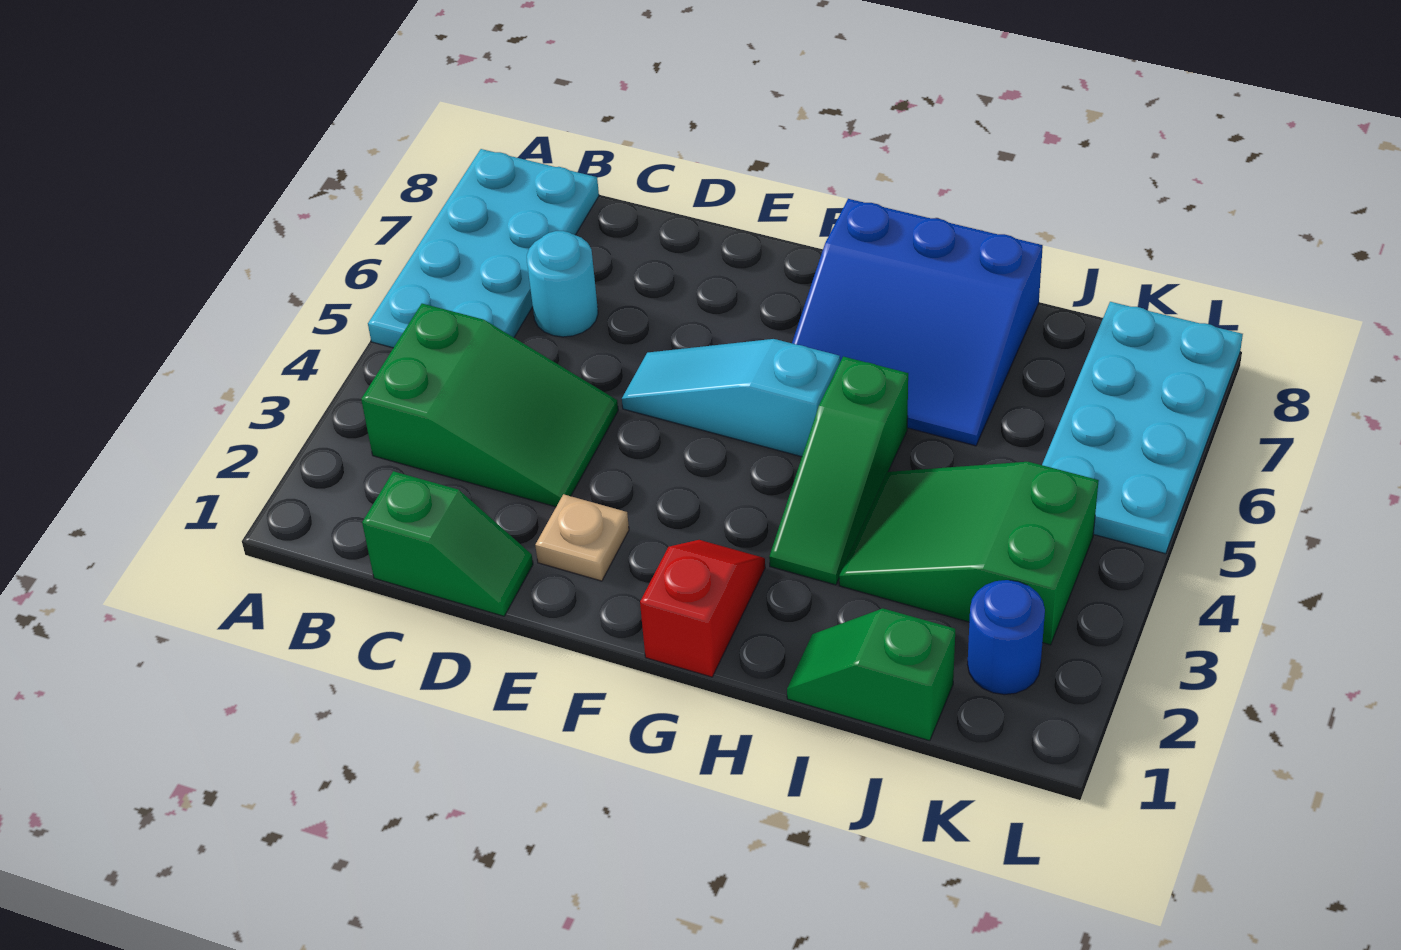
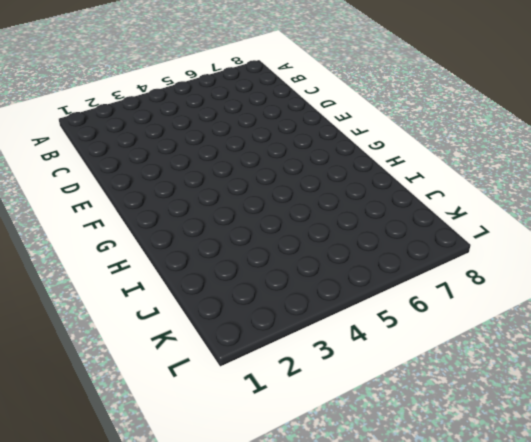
none -> cyan plate A5:B8 level 1
none -> green slope B3:D4 level 1 top B
none -> green slope C1:D1 level 1 top C

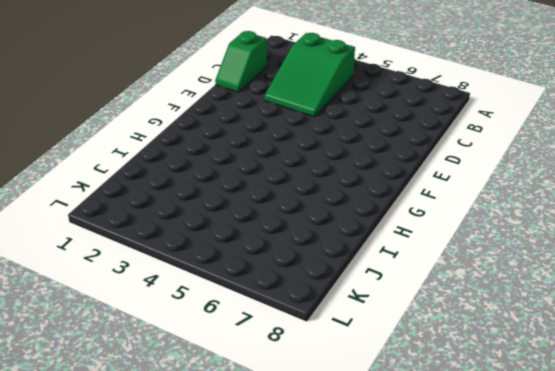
none -> cyan plate A5:B8 level 1
none -> cyan round brick C6 level 1
none -> tan plate E2 level 1

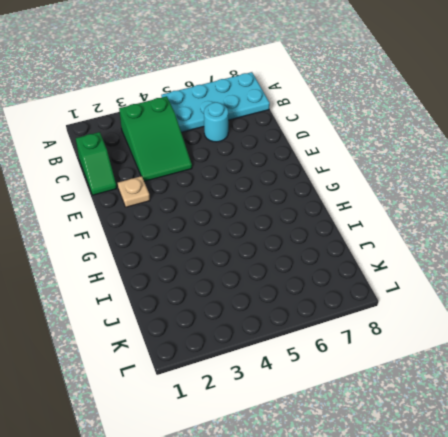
none -> cyan slope E5:G5 level 1 top G
none -> red slope G1:G2 level 1 top 1
none -> blue slope G6:I8 level 1 top 8

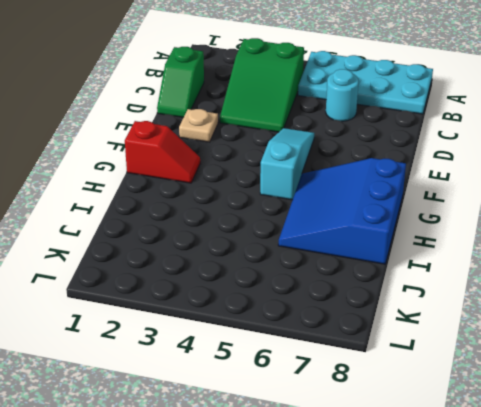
none -> green slope H3:H5 level 1 top 5
none -> green slope I1:J1 level 1 top J
none -> green slope I3:K4 level 1 top K

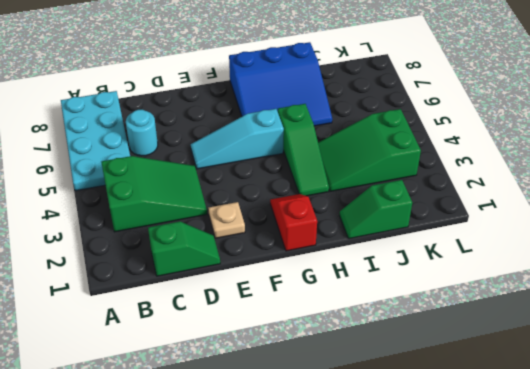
none -> blue round brick K2 level 1
none -> cyan plate K5:L8 level 1

